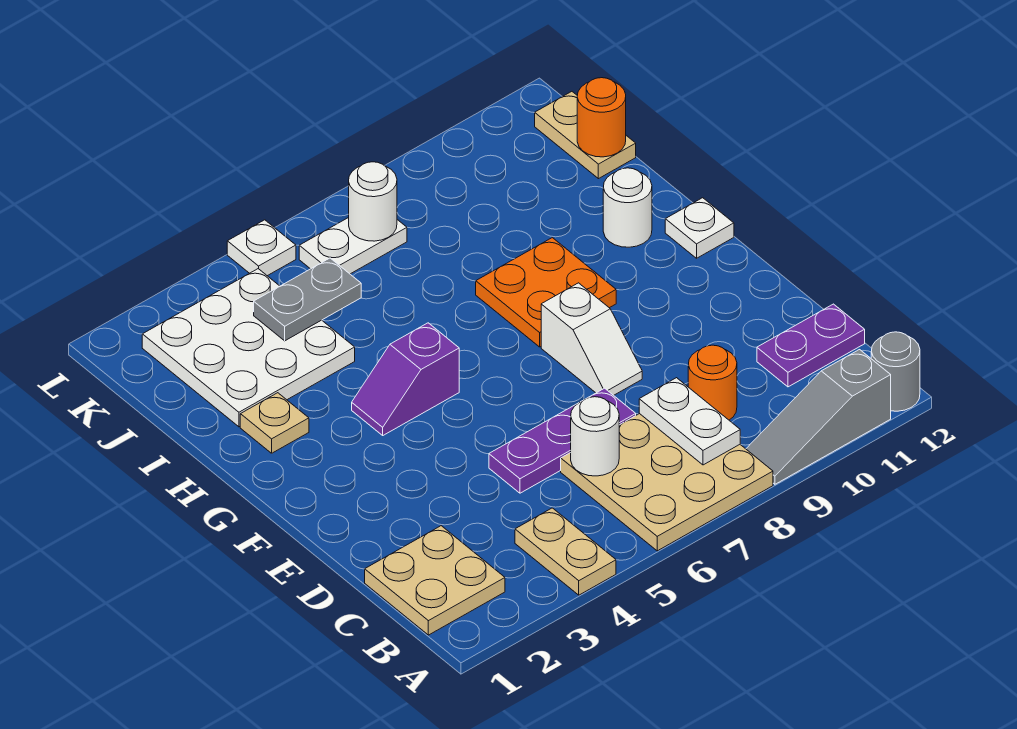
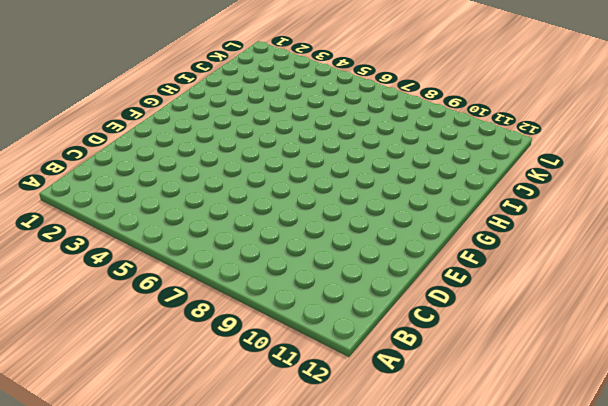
none -> tan plate A4:B4 level 1
none -> tan plate A6:C8 level 1
none -> grey slope A9:A11 level 1 top 11

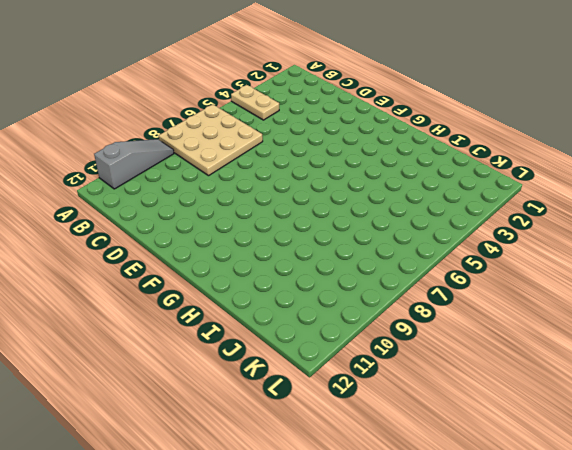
none -> grey round brick A12 level 1
none -> tan plate B1:C2 level 1
none -> orange round brick C9 level 1

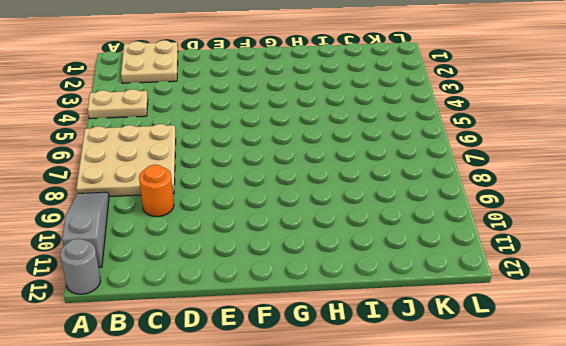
none -> purple plate C11:C12 level 1
none -> purple plate D5:D7 level 1
none -> white slope E8:F8 level 1 top F

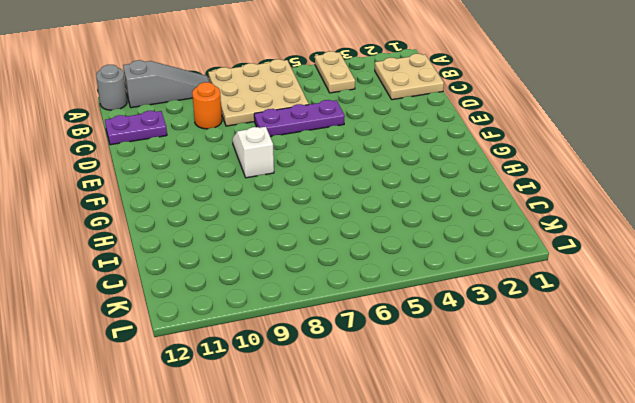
none -> purple slope G4:G5 level 1 top 5
none -> orange plate G8:H9 level 1
none -> white plate G12 level 1

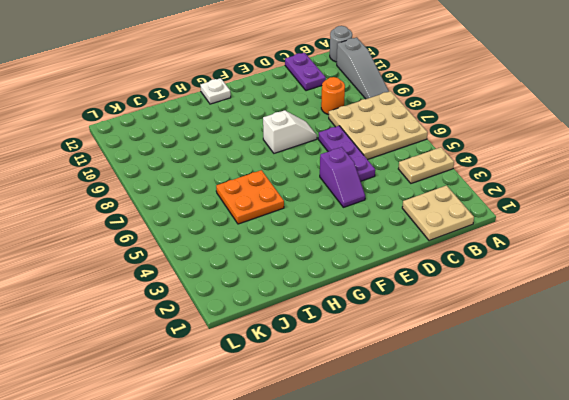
purple slope E4:E5 level 1 top 5 -> purple slope G4:G5 level 1 top 5
orange plate H5:I6 level 1 -> orange plate G8:H9 level 1
none -> tan plate H2 level 1
none -> white round brick H11 level 1
none -> white plate I2:K4 level 1

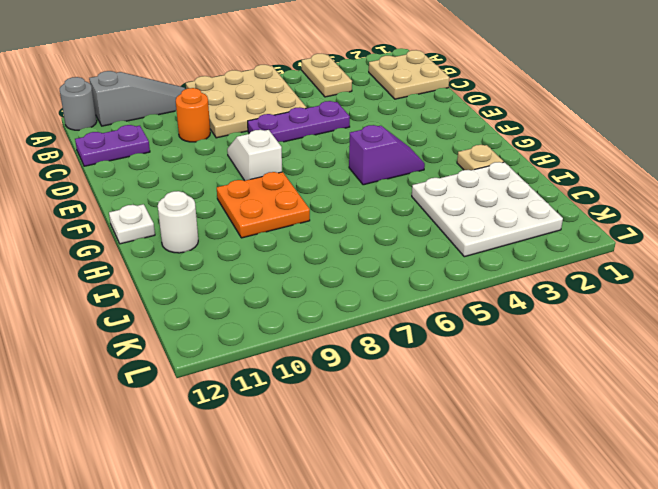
none -> tan plate J12:K12 level 1
none -> white plate K6:K7 level 1
none -> white plate L5 level 1

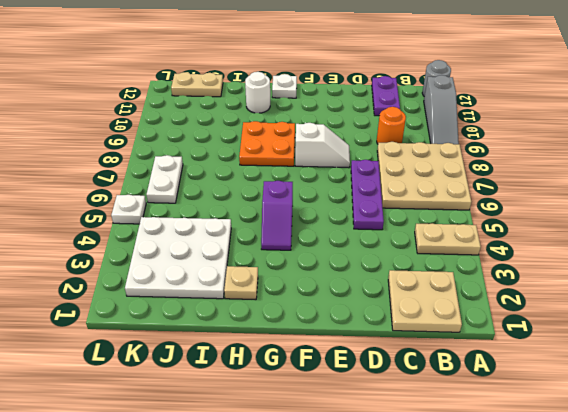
none -> white plate B8:C8 level 2
none -> white round brick C6 level 2
none -> grey plate J4:J5 level 2

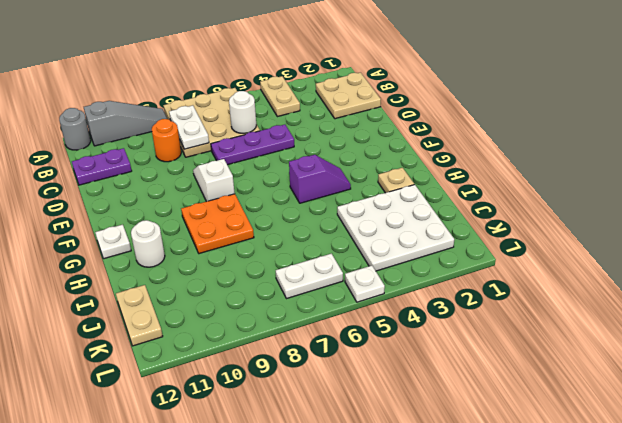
none -> grey plate J4:J5 level 2
none -> orange round brick J12 level 2
none -> white round brick K7 level 2

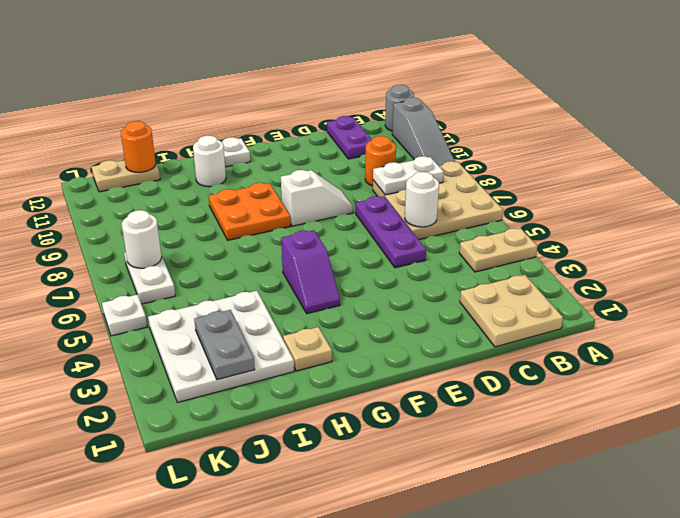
grey plate J2:J3 level 2 -> grey plate J4:J5 level 2

